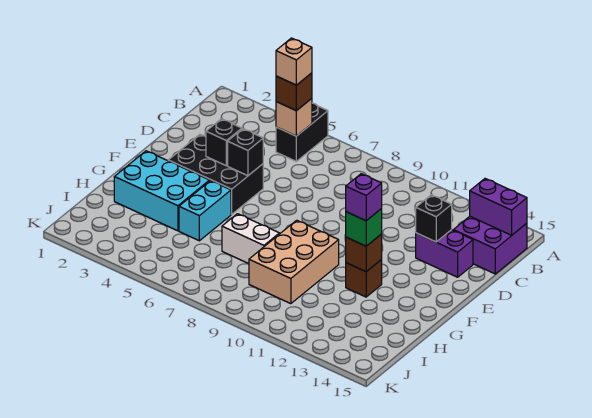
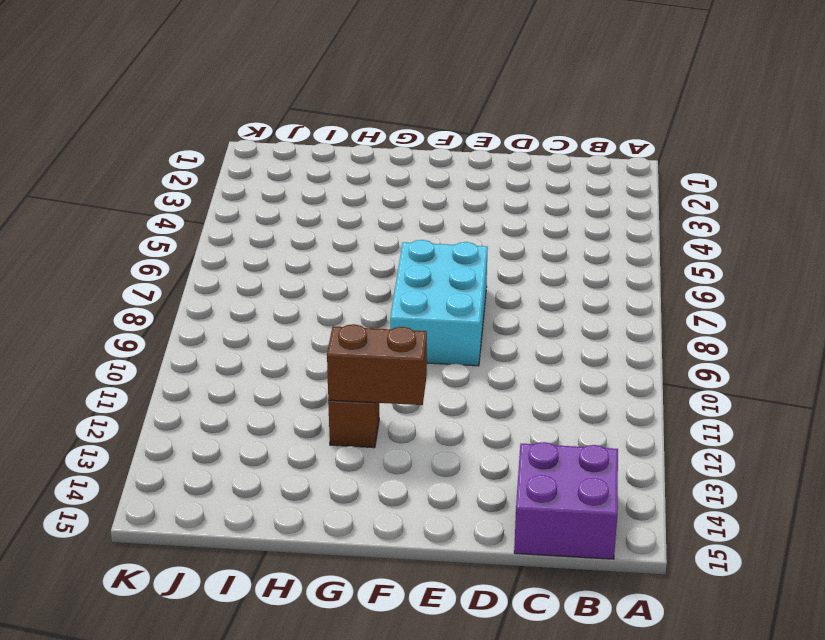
cyan brick E7:F9 level 1 -> cyan brick G2:H4 level 1
brown brick F12:G12 level 2 -> brown brick G12 level 2
none -> black brick A5:B5 level 1
none -> purple brick D13:D14 level 1
none -> black brick E3:F5 level 1

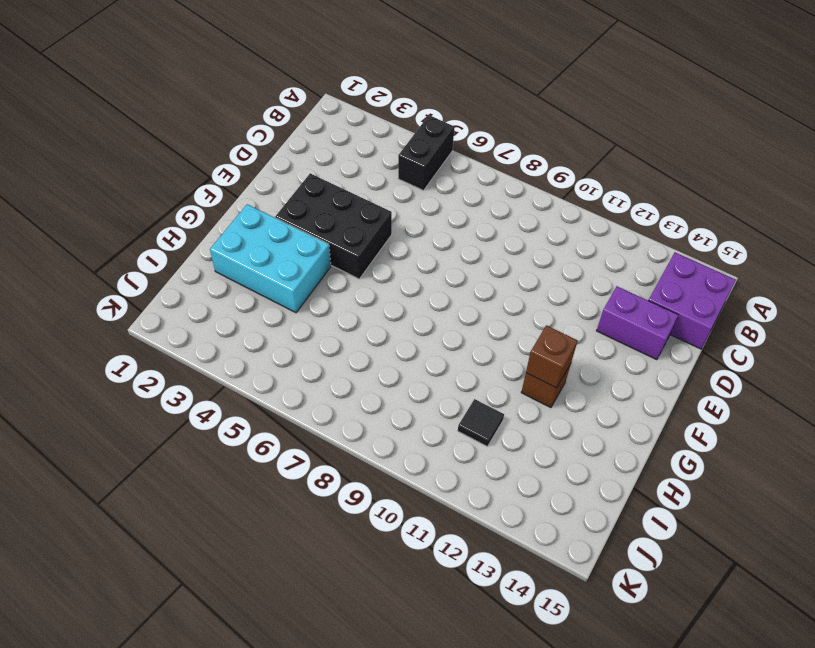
black tile I11 level 1 -> none
none -> cyan brick G5:H5 level 1
none -> tan brick G9:I10 level 1
none -> white brick H7:H8 level 1

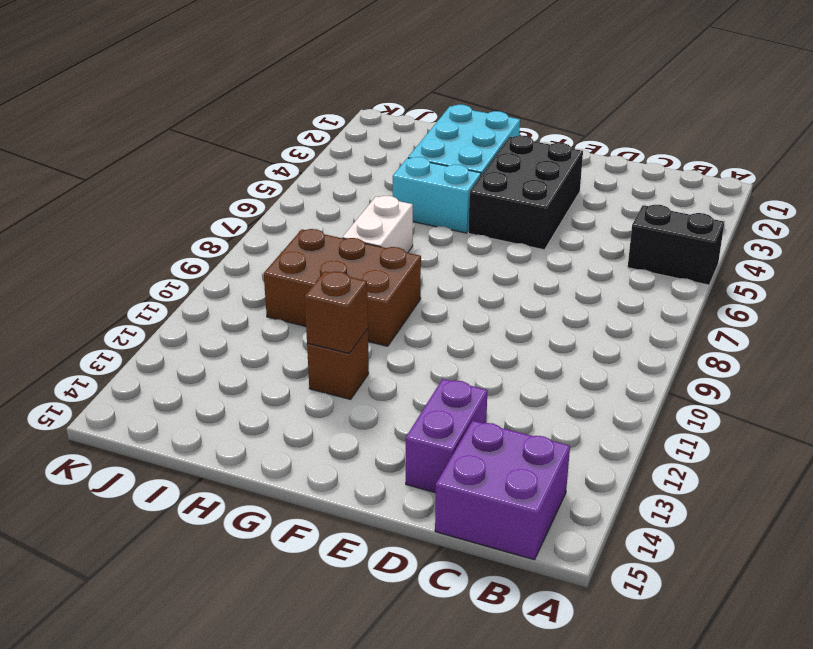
brown brick G9:I10 level 1 -> tan brick G9:I10 level 1
none -> tan brick B5 level 2
none -> purple brick B14:B15 level 2
none -> black brick D13 level 2

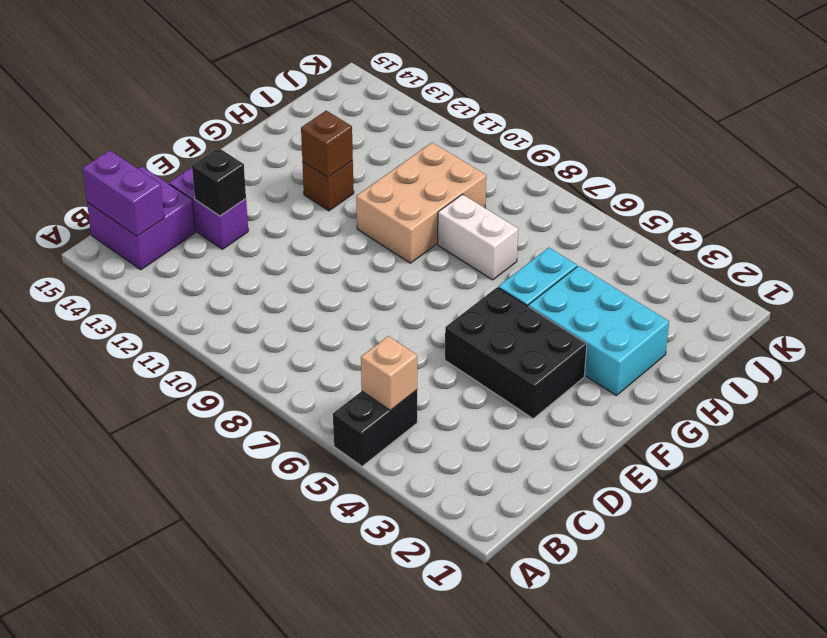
none -> black brick E4 level 2
none -> black brick E5 level 2
none -> brown brick B5 level 3

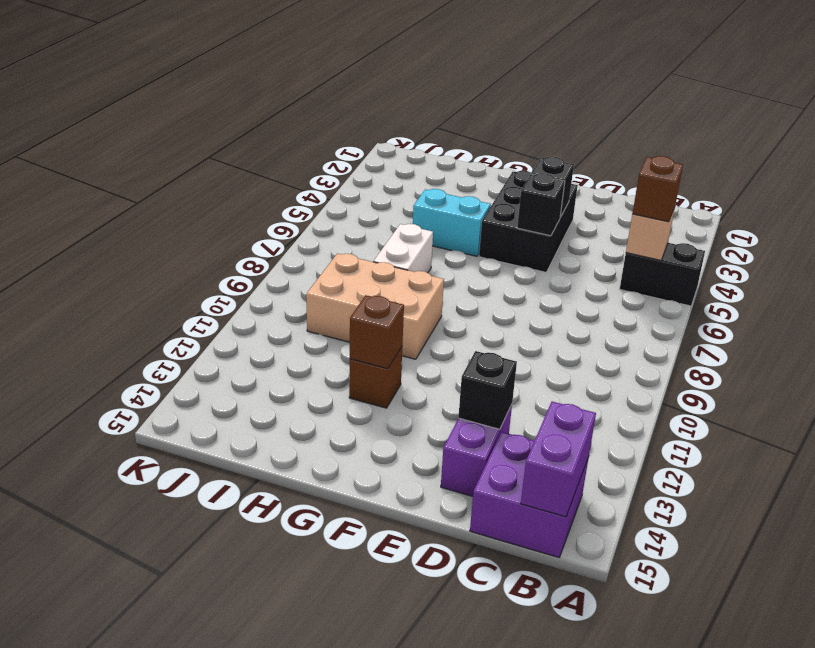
none -> cyan brick G2:H4 level 1
none -> green brick G12 level 3
none -> tan brick B5 level 4

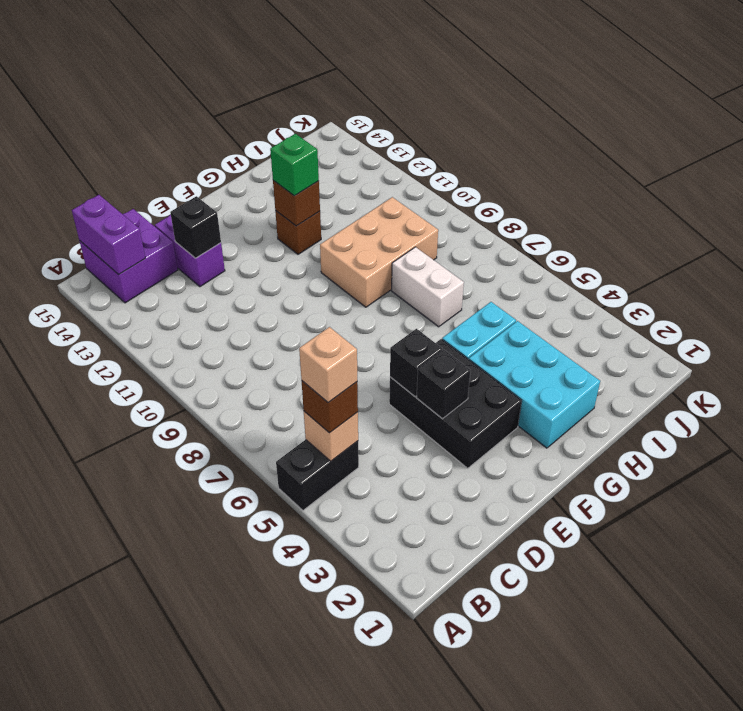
none -> purple brick G12 level 4

